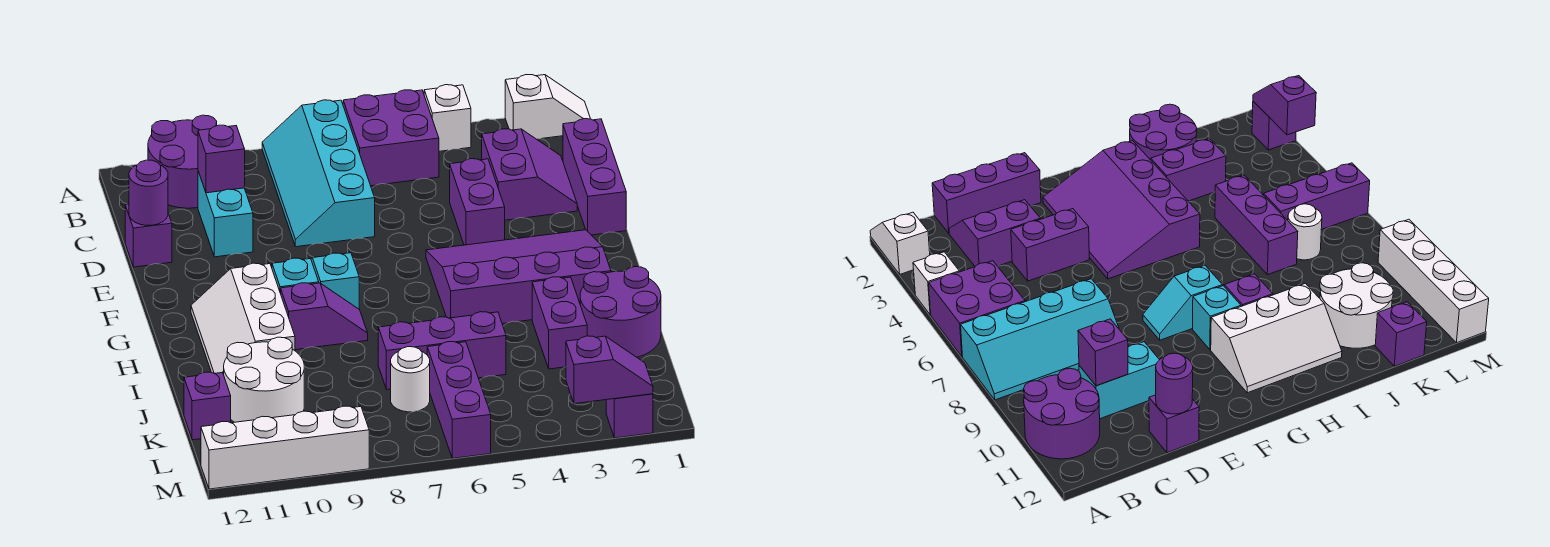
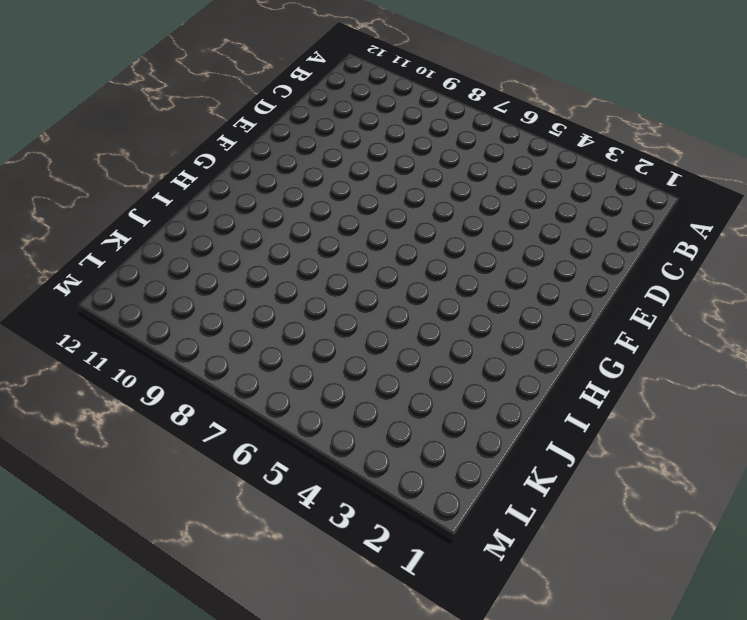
none -> white slope A1:A2 level 1 top 2
none -> white brick A4 level 1
none -> purple brick A5:B6 level 1

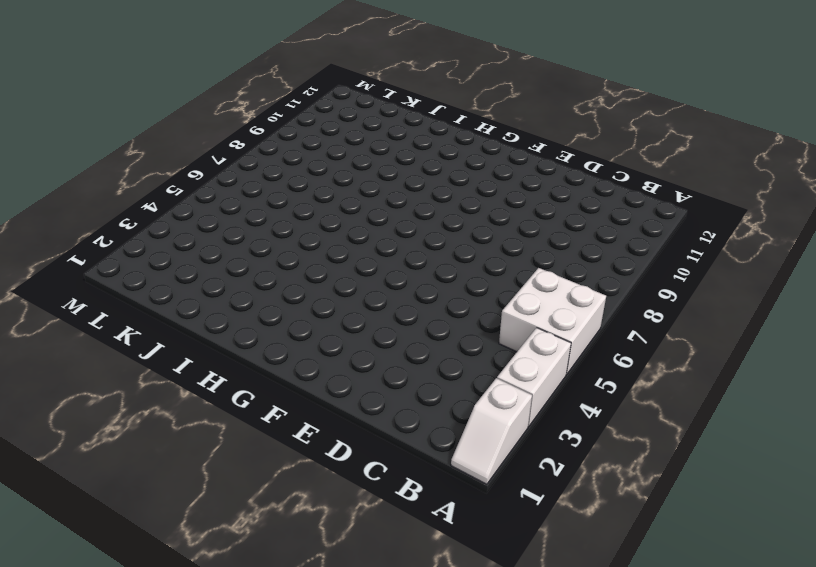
white brick A3:A4 level 1 -> white brick A4 level 1
white brick A5:B6 level 1 -> purple brick A5:B6 level 1
none -> cyan slope A7:D8 level 1 top 7
none -> purple round brick A10:B11 level 1
none -> purple brick C1:E1 level 1

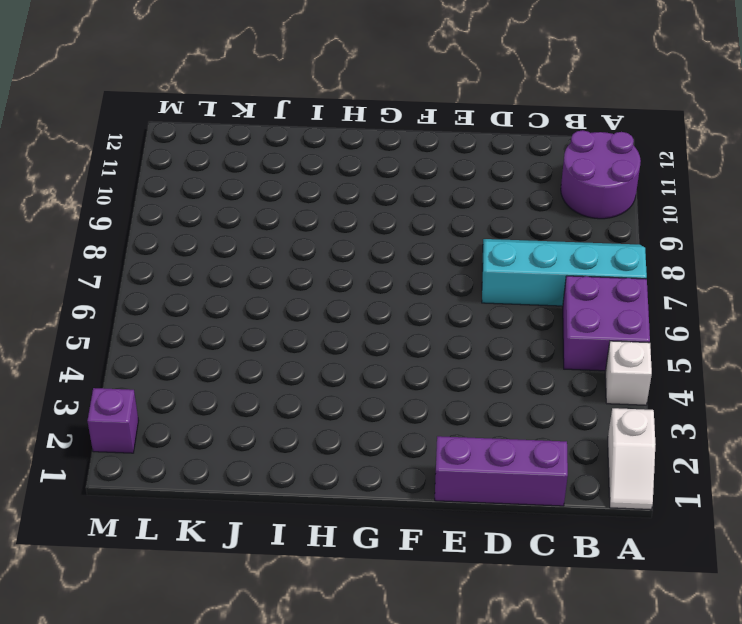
none -> purple slope C2:D3 level 1 top 3
none -> cyan brick C10:D10 level 1
none -> purple brick D4:E4 level 1

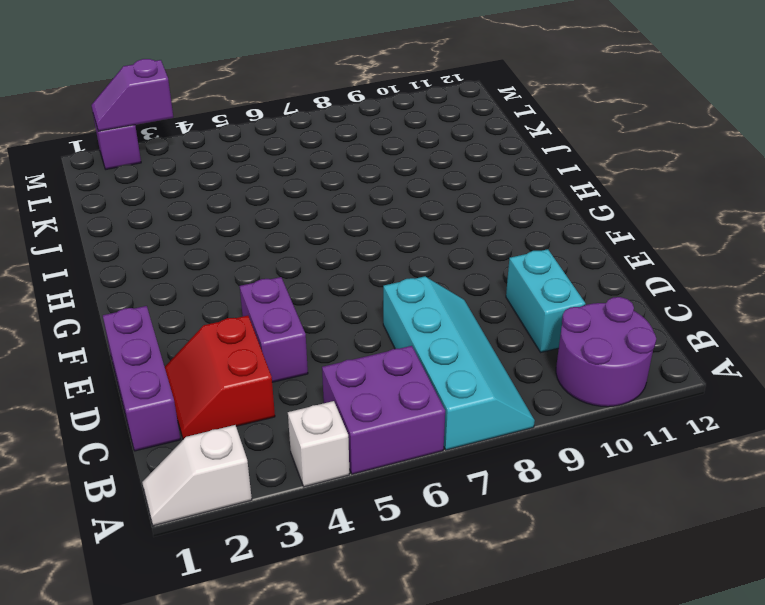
red slope C2:D3 level 1 top 3 -> purple slope C2:D3 level 1 top 3
none -> purple brick D12 level 1
none -> purple slope F2:H5 level 1 top H
none -> cyan slope F8:G8 level 1 top G

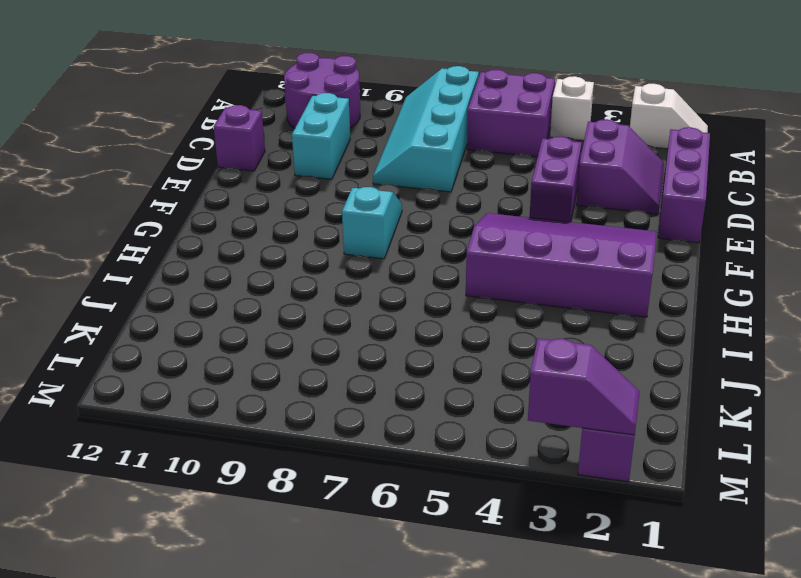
none -> cyan brick G9 level 1
none -> white slope G10:I11 level 1 top 10
none -> purple slope H8:H9 level 1 top 9

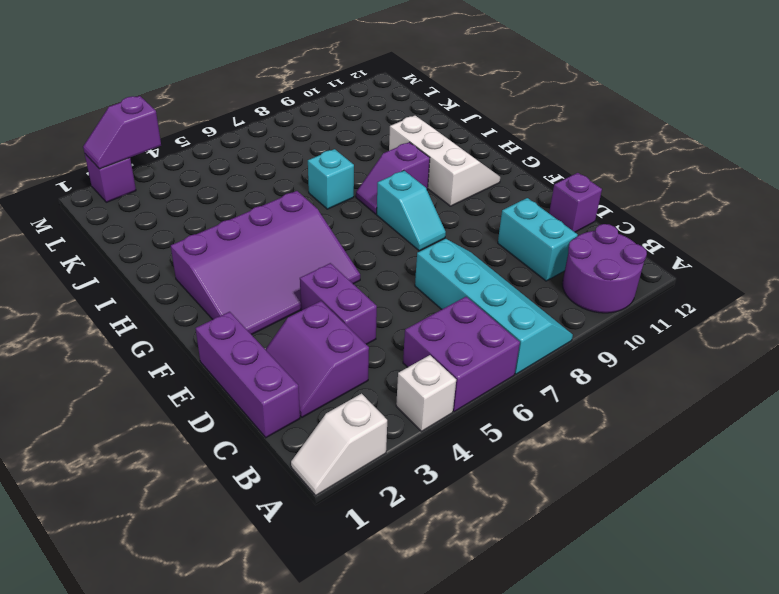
cyan brick I7 level 1 -> cyan brick G9 level 1
none -> purple round brick I1:J2 level 1
none -> purple brick I3:J3 level 1
none -> purple brick J5:J7 level 1

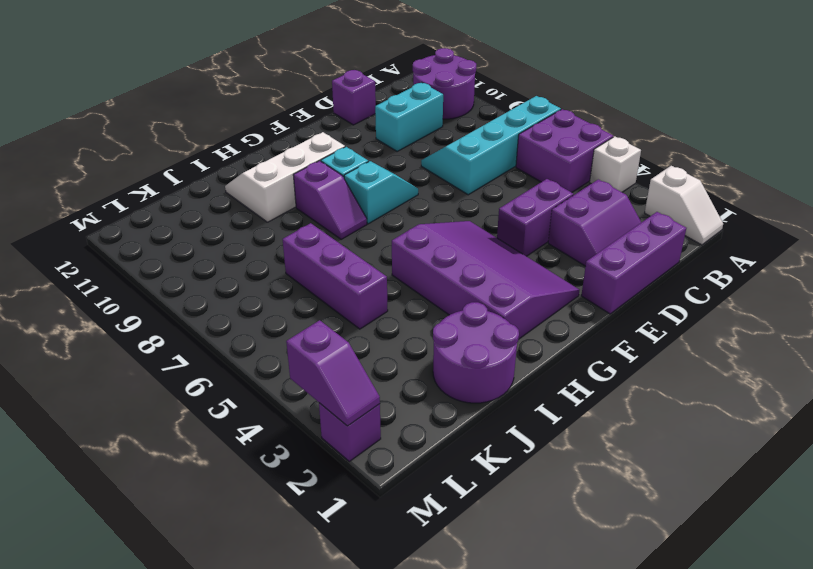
none -> purple brick I3:J3 level 1
none -> white round brick J10:K11 level 1
none -> purple brick K6:M6 level 1

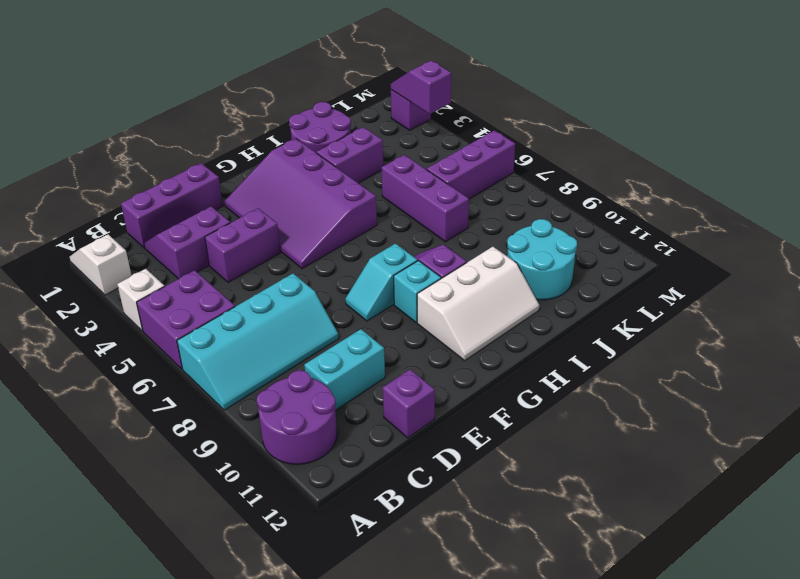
cyan round brick J10:K11 level 1 -> white round brick J10:K11 level 1
none -> white round brick K7 level 1
none -> purple brick K12 level 1
none -> white brick M9:M12 level 1

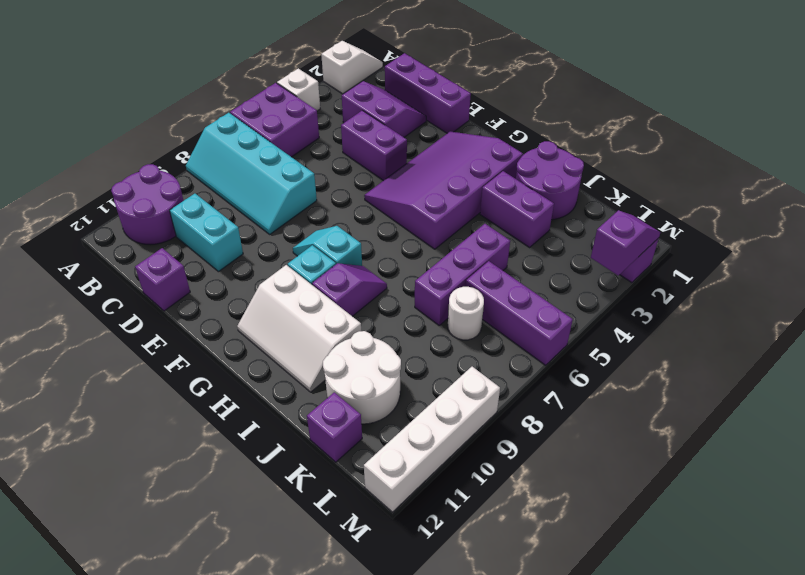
none -> purple brick C10 level 2
none -> purple round brick D12 level 2

